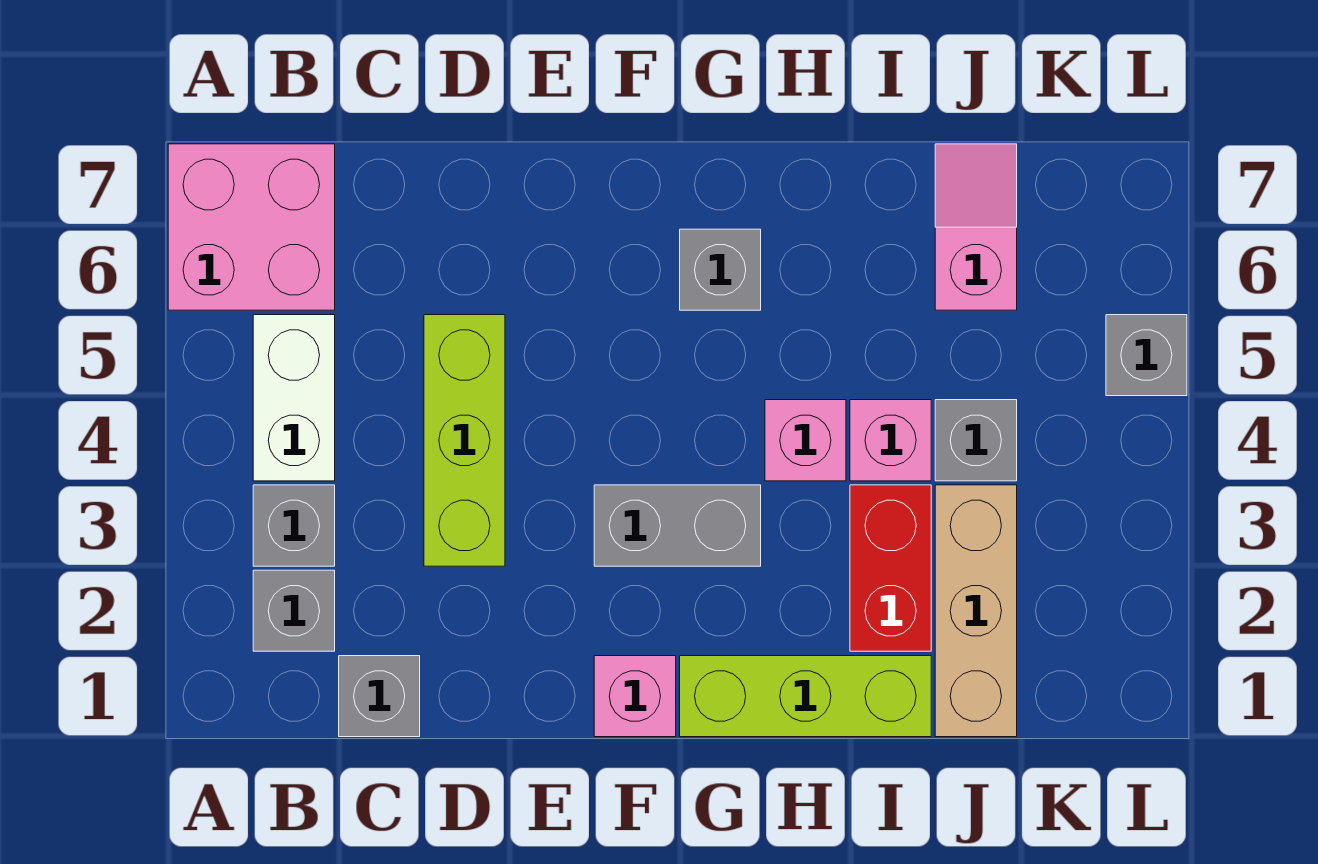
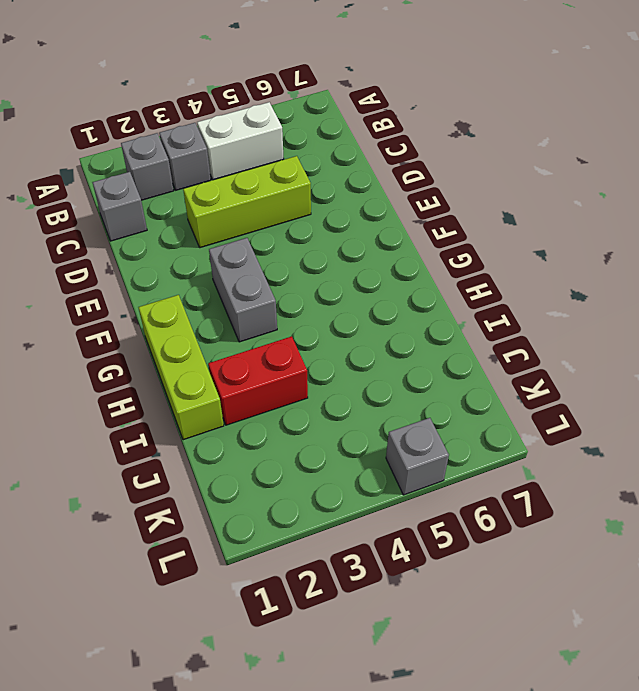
none -> pink brick A6:B7 level 1
none -> pink brick F1 level 1
none -> grey brick G6 level 1

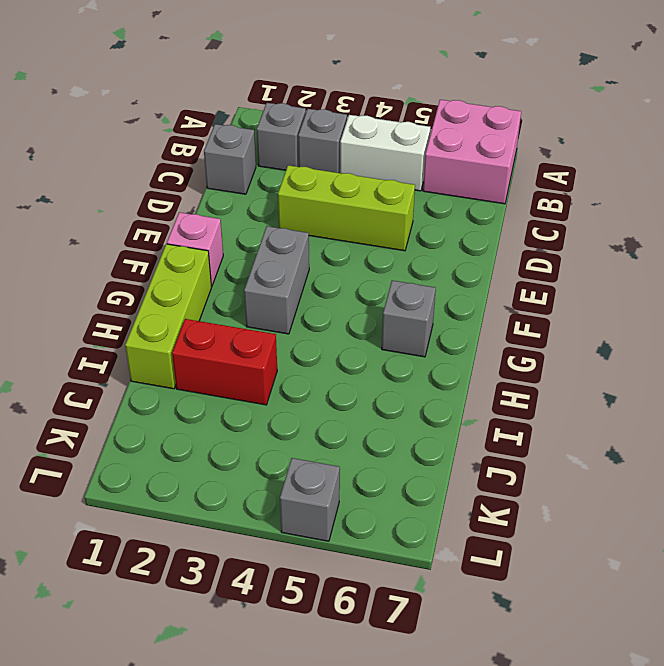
none -> pink brick H4 level 1
none -> pink brick I4 level 1
none -> tan brick J1:J3 level 1

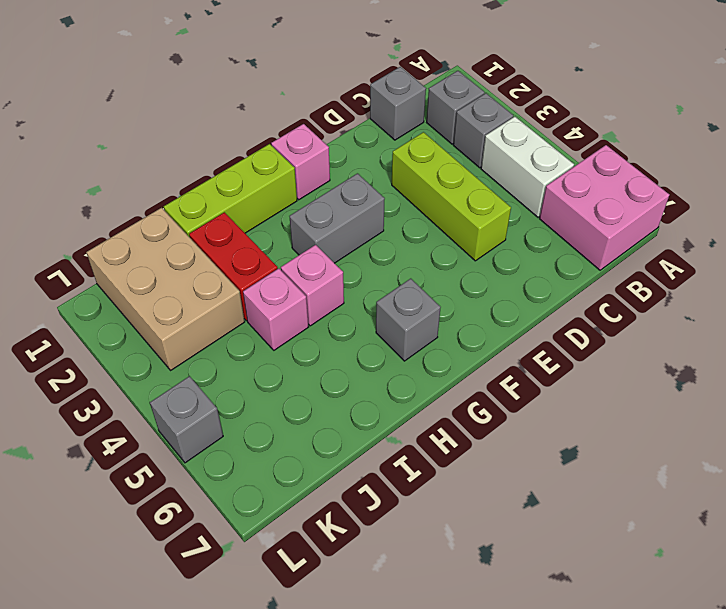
tan brick J1:K3 level 1 -> tan brick J1:J3 level 1
none -> grey brick J4 level 1
none -> pink slope J6:J7 level 1 top 6

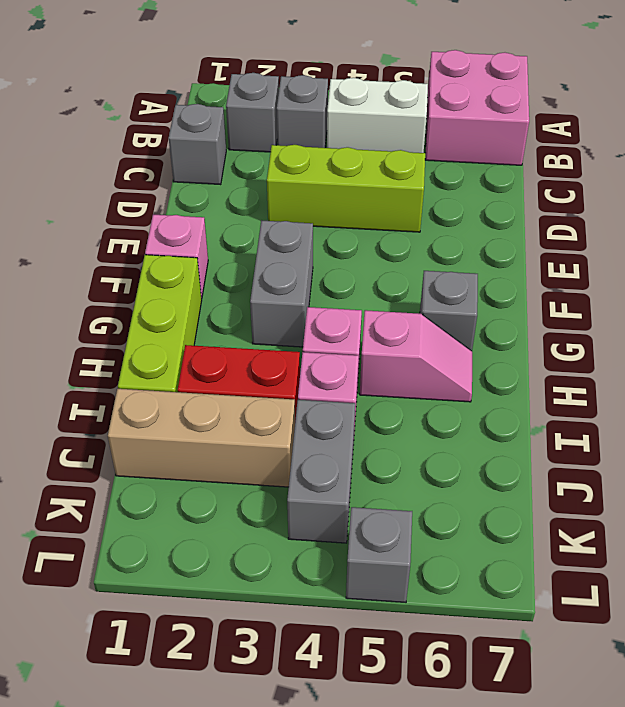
pink slope H5:H6 level 1 top 5 -> pink slope J6:J7 level 1 top 6
grey brick J4:K4 level 1 -> grey brick J4 level 1

